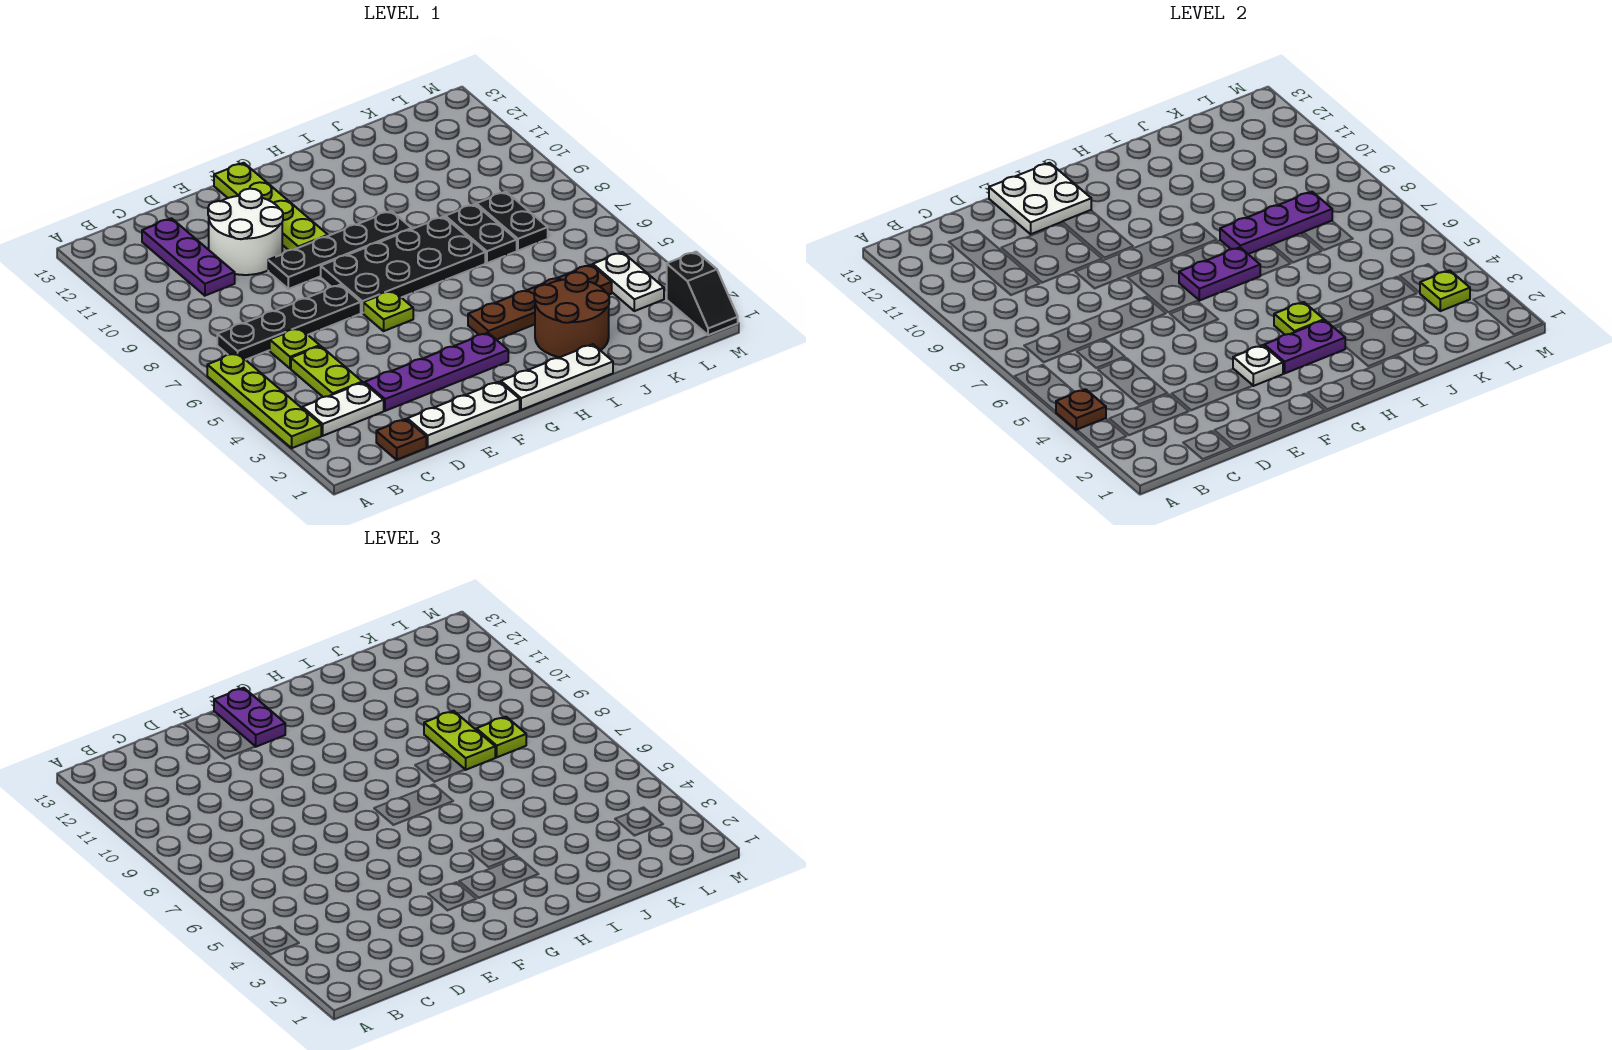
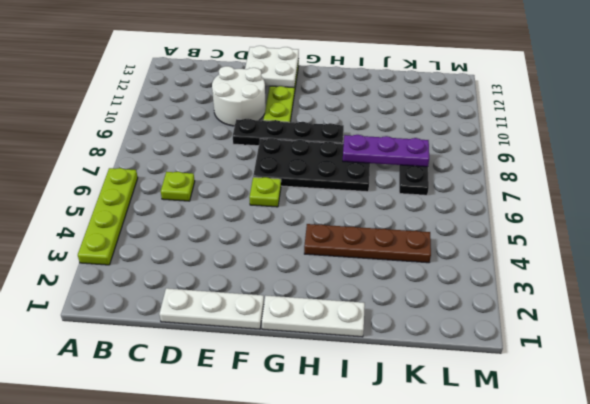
none -> white plate B3:C3 level 1
none -> black plate B7:E7 level 1
none -> brown plate C1 level 1
none -> lime plate C4:C5 level 1

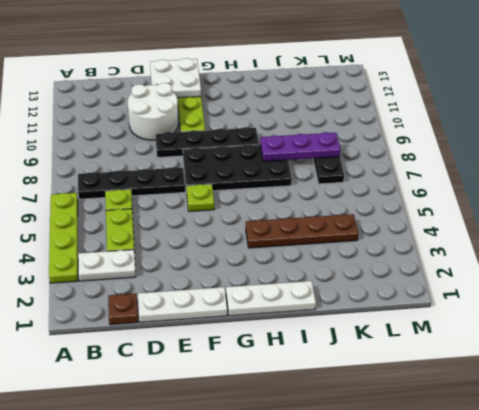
none -> purple plate C10:C12 level 1
none -> purple plate D3:G3 level 1
none -> brown round brick I2:J3 level 1
none -> black plate J7:J8 level 1

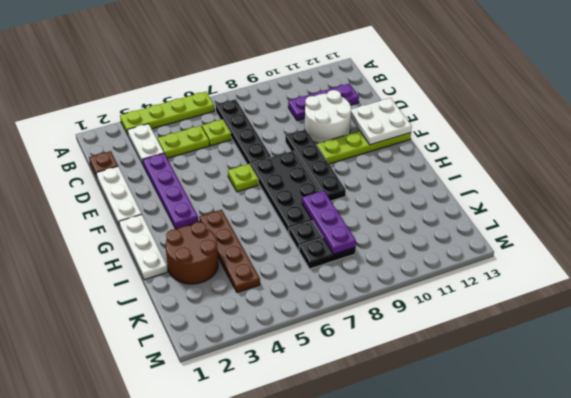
none -> white plate L3:L4 level 1
none -> black slope M1:M2 level 1 top 2
none -> brown plate A4 level 2
none -> white plate F3 level 2

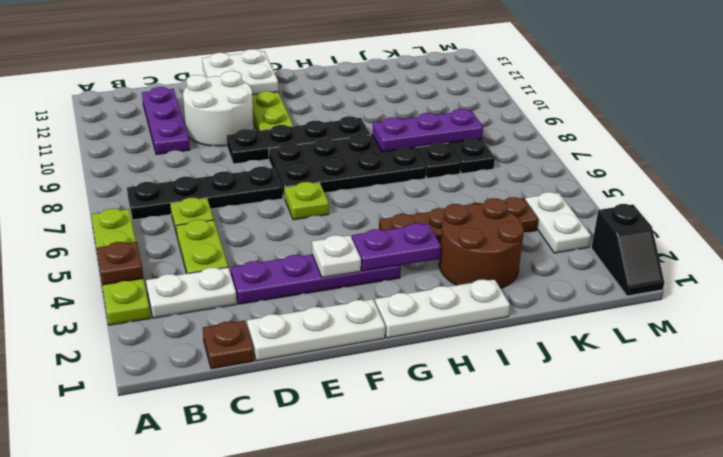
none -> purple plate G7:H7 level 2
none -> lime plate H4 level 2
none -> lime plate L3 level 2
none -> purple plate F12:F13 level 3

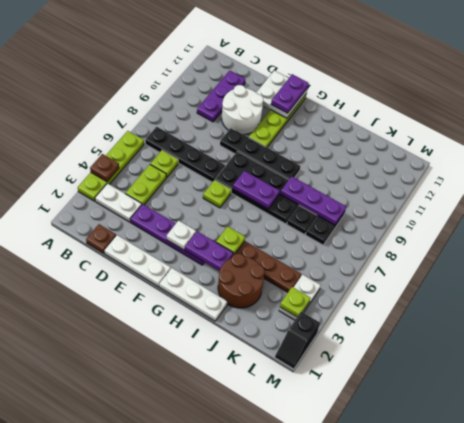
none -> lime plate J8:J9 level 3
none -> lime plate K8 level 3

